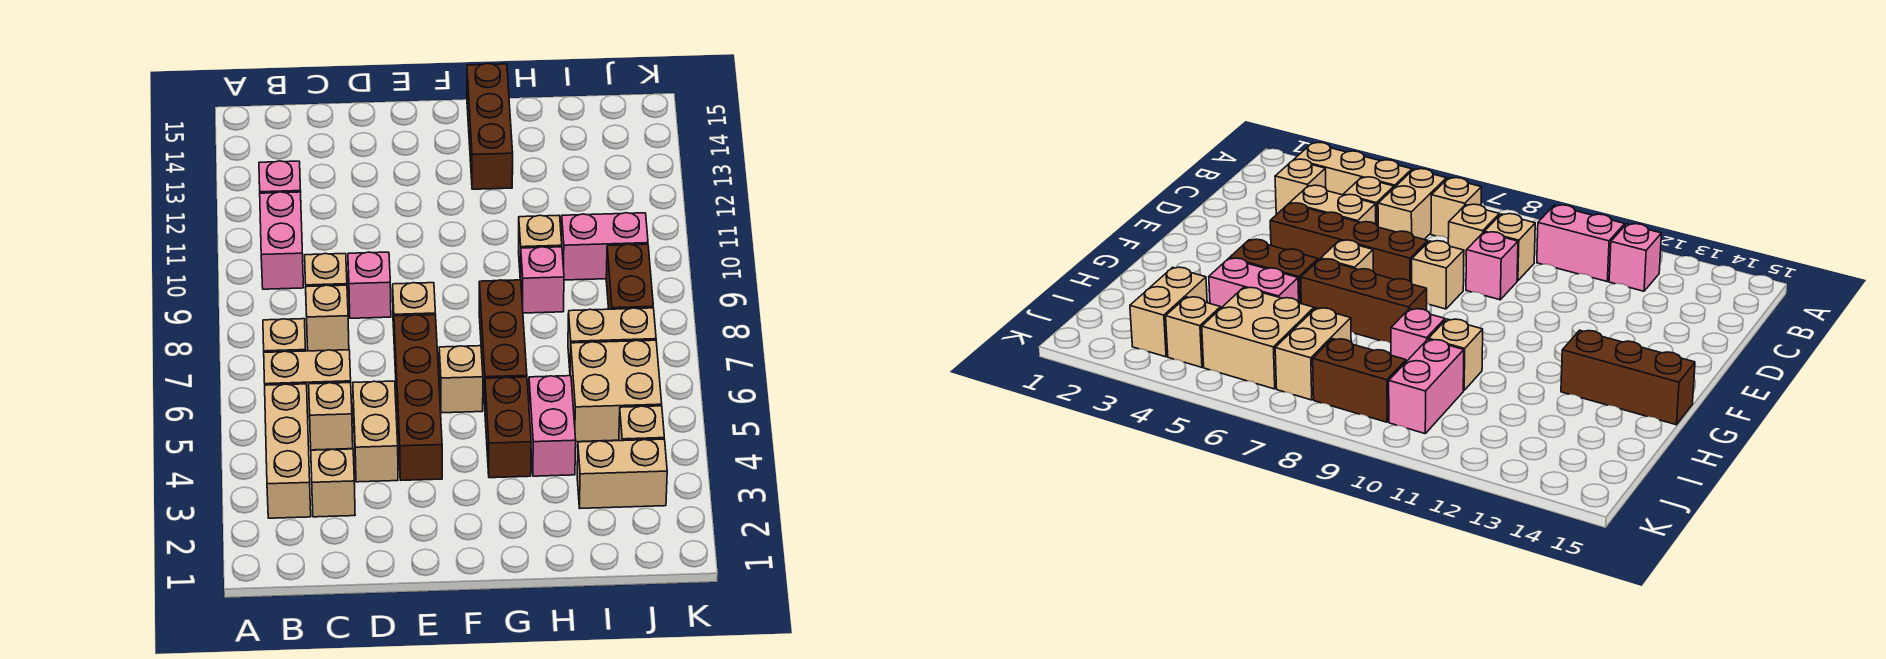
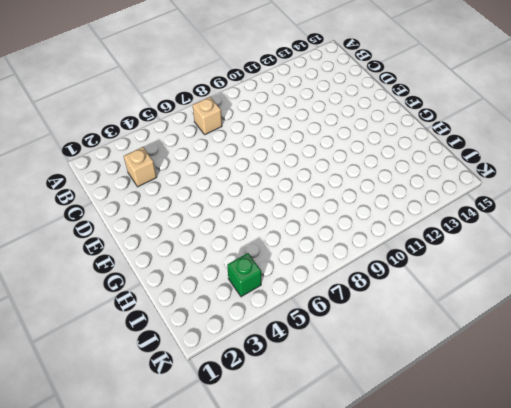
green brick J4 level 1 -> tan brick J4 level 1
none -> tan brick B3:B5 level 1
none -> tan brick B6:C6 level 1
none -> pink brick B10:B11 level 1

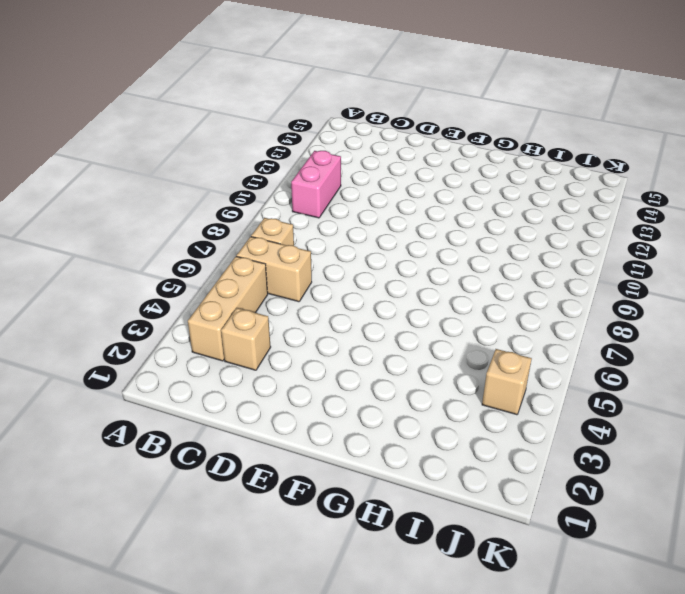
none -> pink brick B12 level 1
none -> tan brick C5 level 1
none -> tan brick C8 level 1

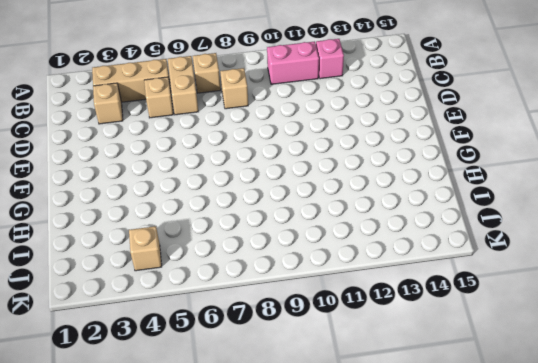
none -> tan brick C9 level 1
none -> tan brick D4:D5 level 1
none -> pink brick D9 level 1

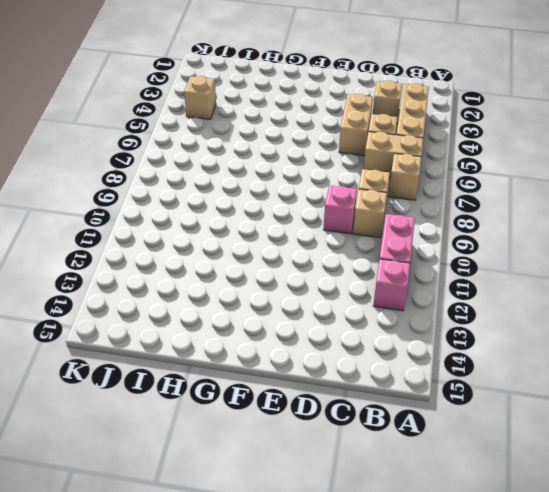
none -> brown brick E4:E7 level 1
none -> tan brick E8 level 1
none -> tan brick F6 level 1

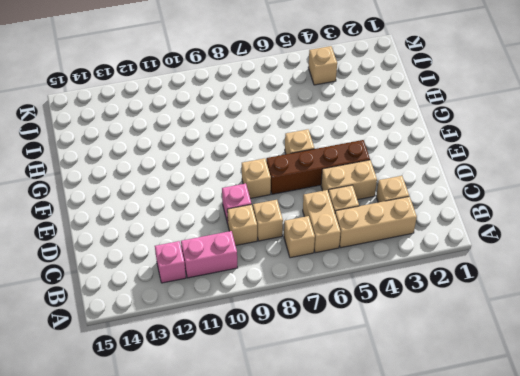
none -> brown brick G4:G5 level 1
none -> brown brick G6:G8 level 1
none -> brown brick G13:G15 level 1

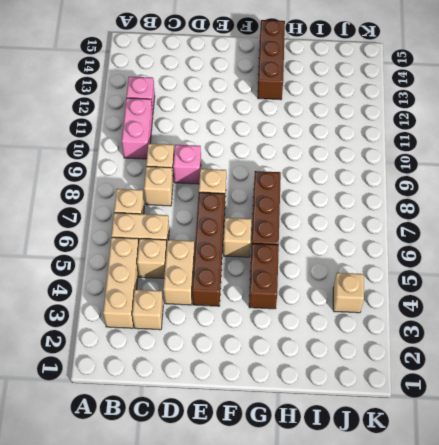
none -> pink brick H4:H5 level 1
none -> pink brick H9 level 1
none -> tan brick H10 level 1

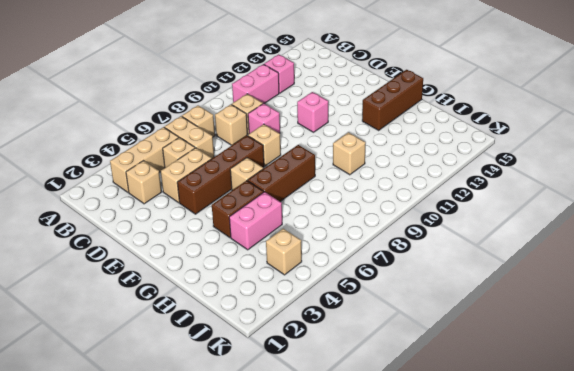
pink brick E11 level 1 -> pink brick H9 level 1
none -> tan brick I3:J3 level 1
none -> tan brick I5:J6 level 1
none -> tan brick I7:J7 level 1

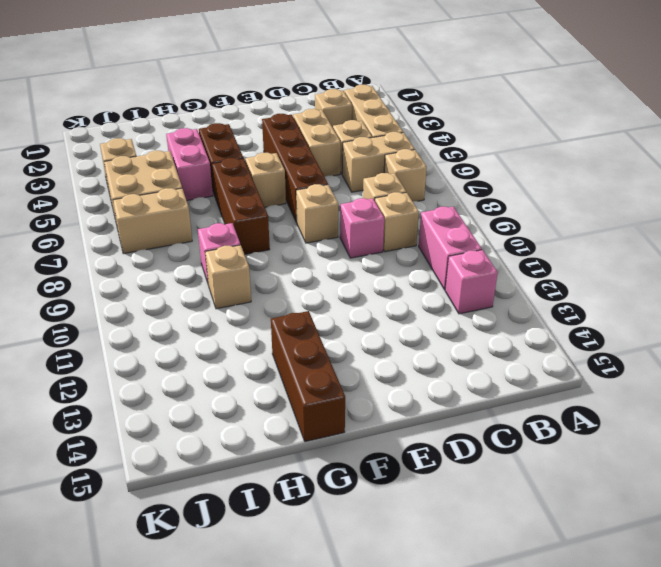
none -> tan brick I3:J3 level 1
none -> pink brick I10:J10 level 1
none -> brown brick J8:J9 level 1

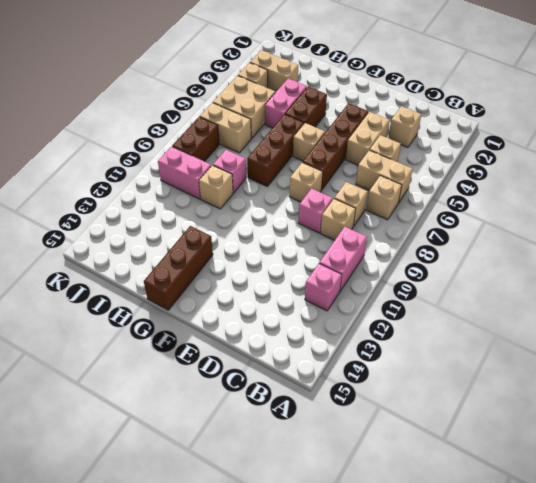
none -> tan brick B3:B5 level 1

